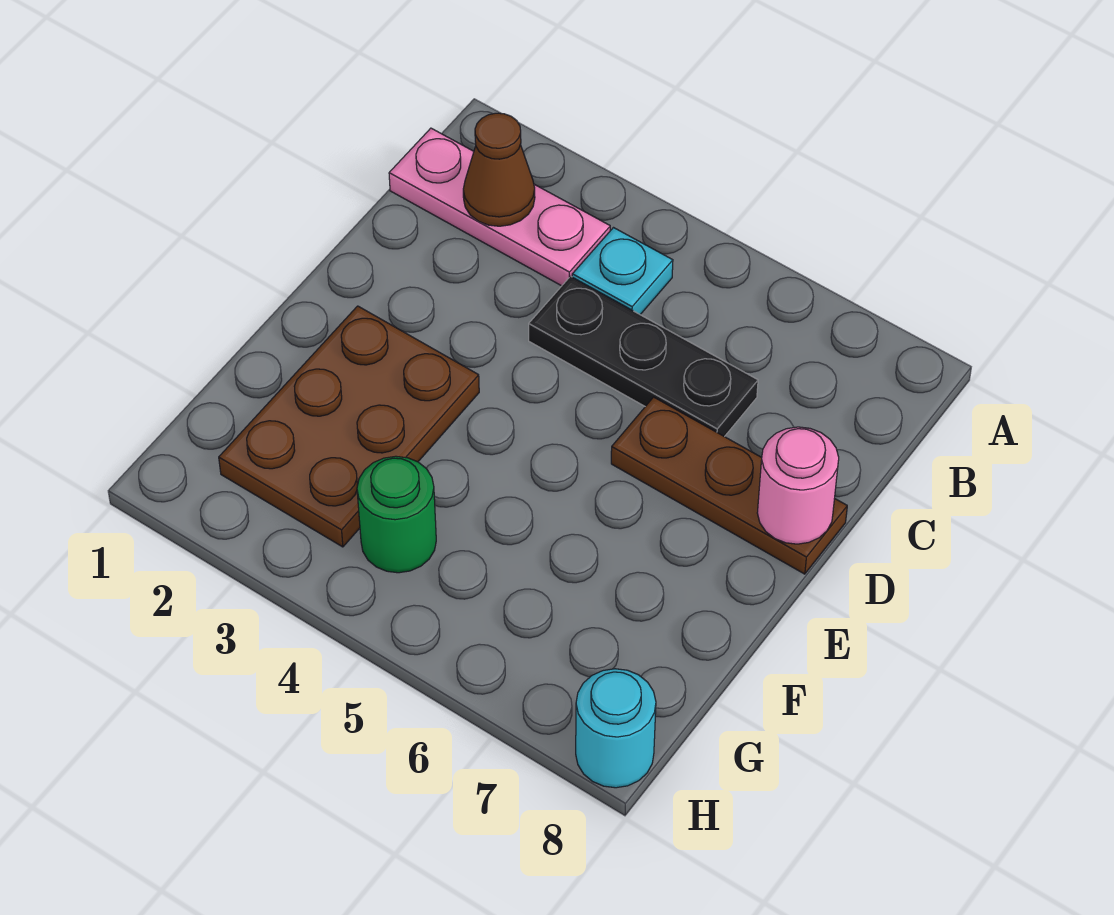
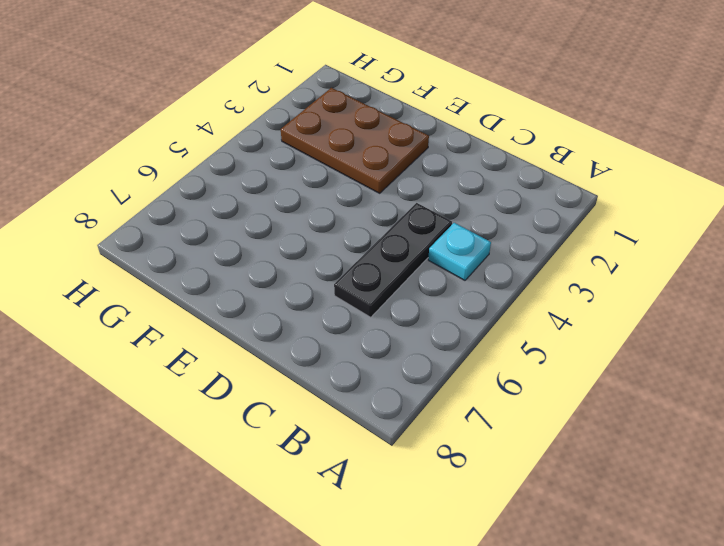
none -> pink plate B1:B3 level 1
none -> brown plate D6:D8 level 1

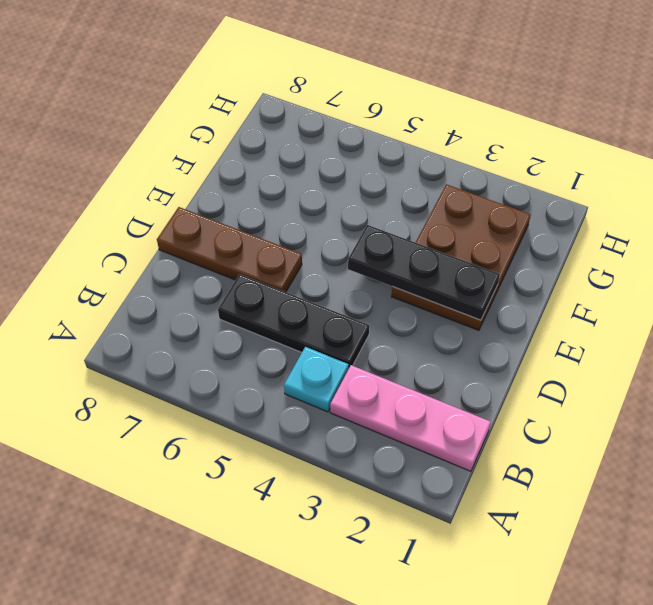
black plate E2:E4 level 2 -> none
none -> green round brick G4 level 1
none -> cyan round brick H8 level 1

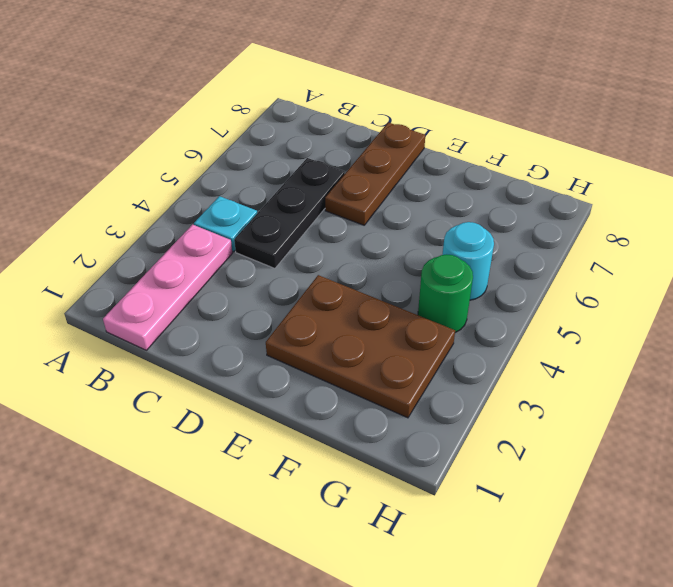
cyan round brick G5 level 1 -> cyan round brick H8 level 1
none -> brown cone B2 level 2
none -> pink round brick D8 level 2

